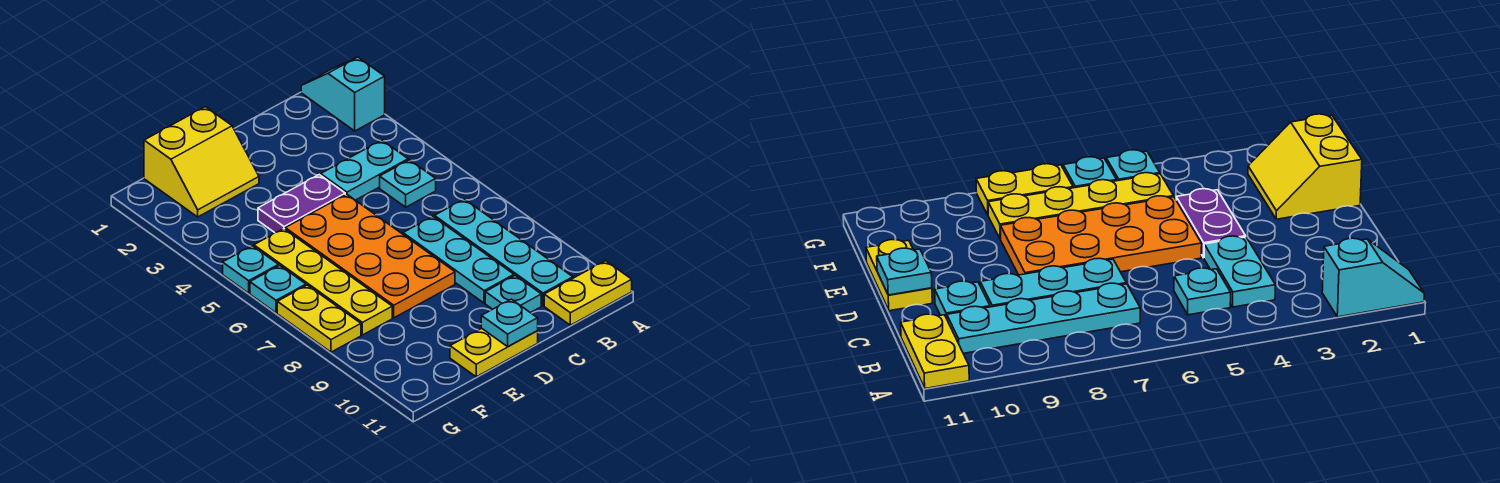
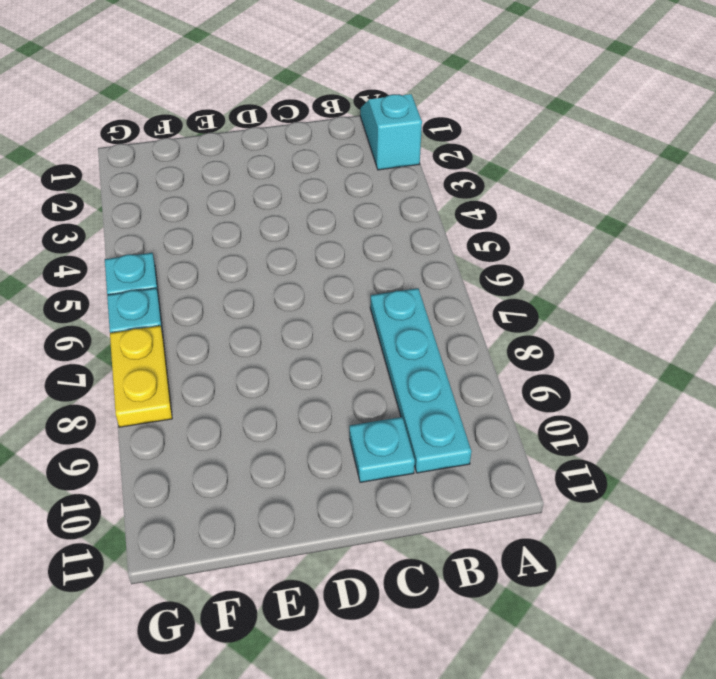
none -> yellow plate A11:B11 level 1
none -> cyan plate B4:C4 level 1
none -> cyan plate B5 level 1

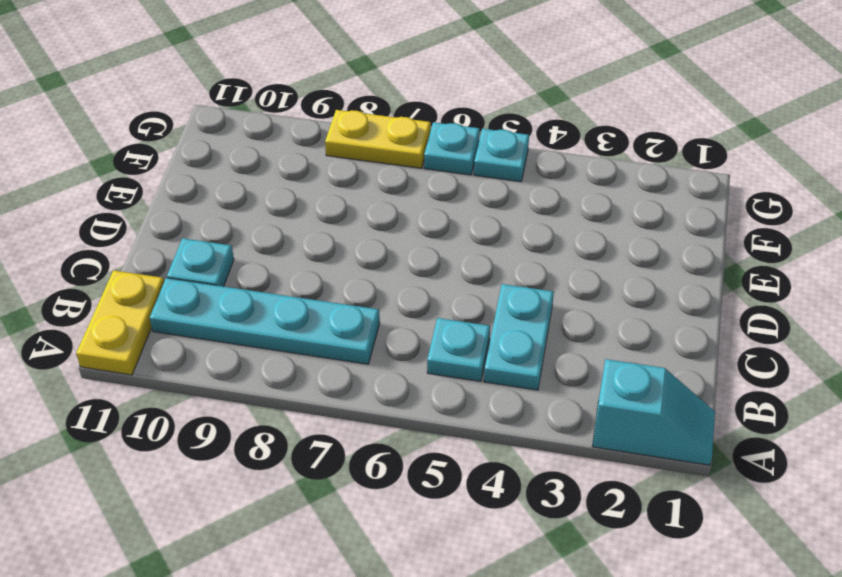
none -> cyan plate C7:C9 level 1
none -> purple plate D4:E4 level 1
none -> orange plate D5:E8 level 1

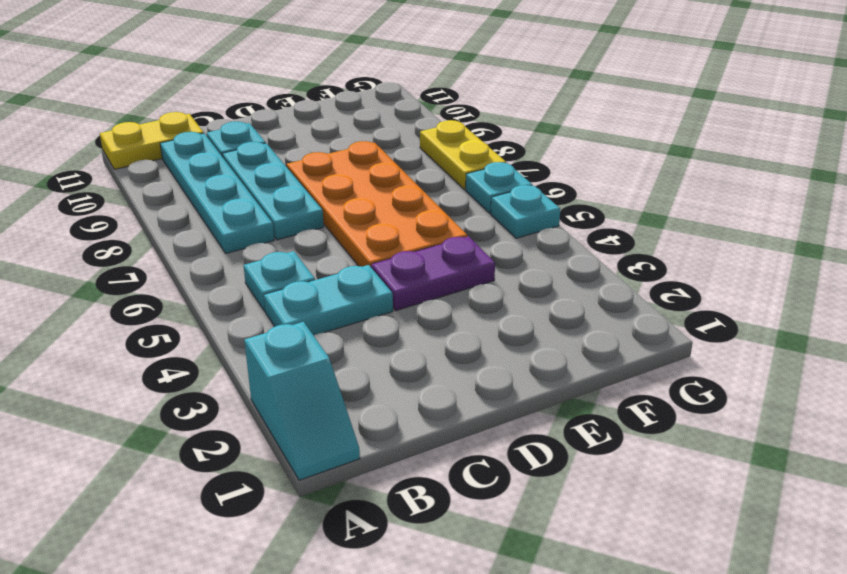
none -> yellow plate D11:E11 level 1
none -> yellow slope E1:F2 level 1 top 1
none -> yellow plate F5:F8 level 1

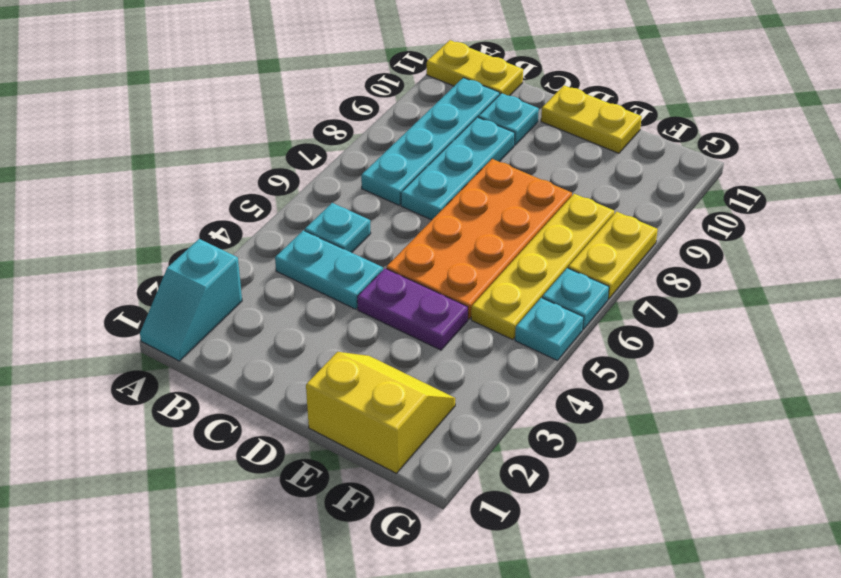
none -> cyan plate D11 level 2

